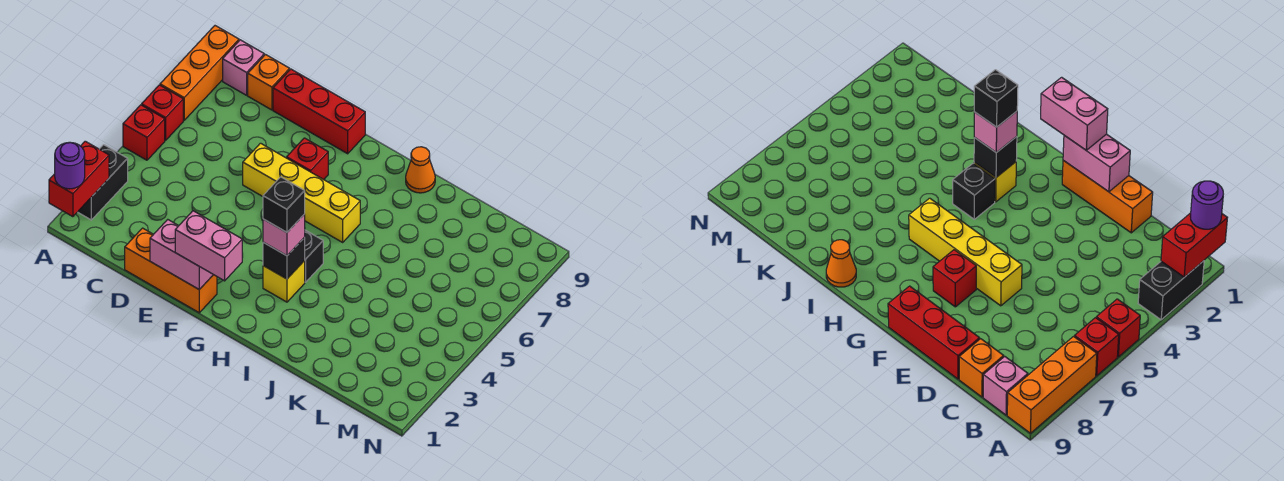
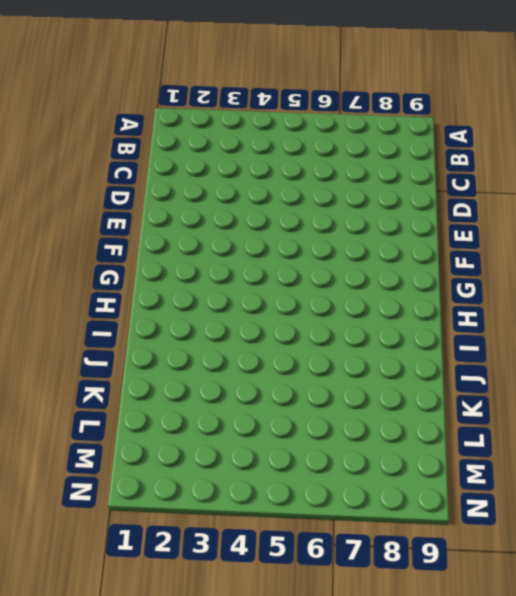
none -> black brick A2:A3 level 1
none -> red brick A5 level 1
none -> red brick A6 level 1

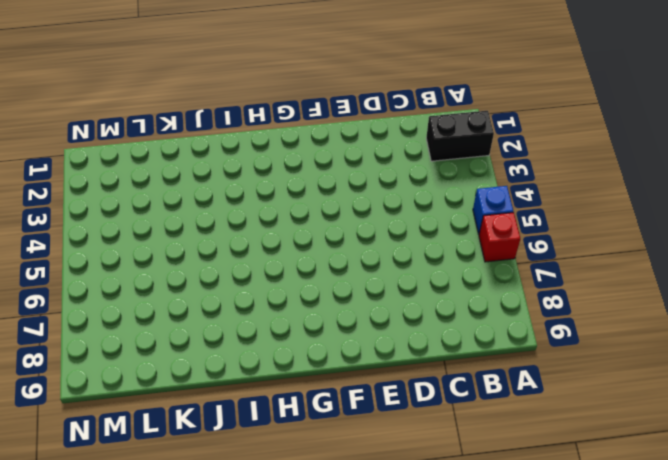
black brick A2:B2 level 1 -> black brick A2:A3 level 1
blue brick A5 level 1 -> red brick A5 level 1
none -> orange brick A7:A9 level 1
none -> pink brick B9 level 1
none -> orange brick C9 level 1

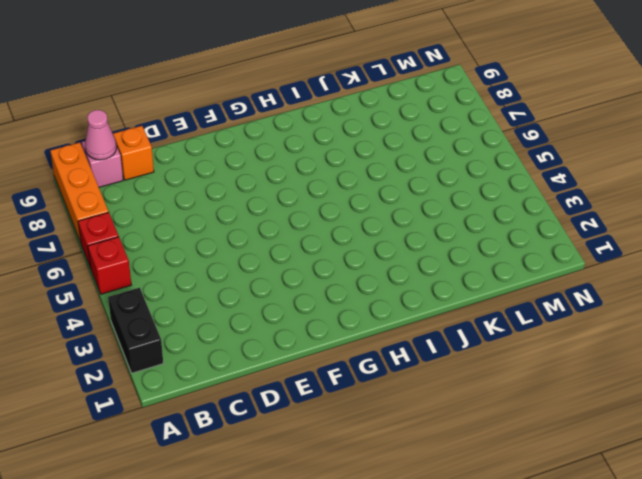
pink cone B9 level 2 -> none
none -> orange brick D1:F1 level 1
none -> red brick D9:F9 level 1
none -> yellow brick E6:H6 level 1

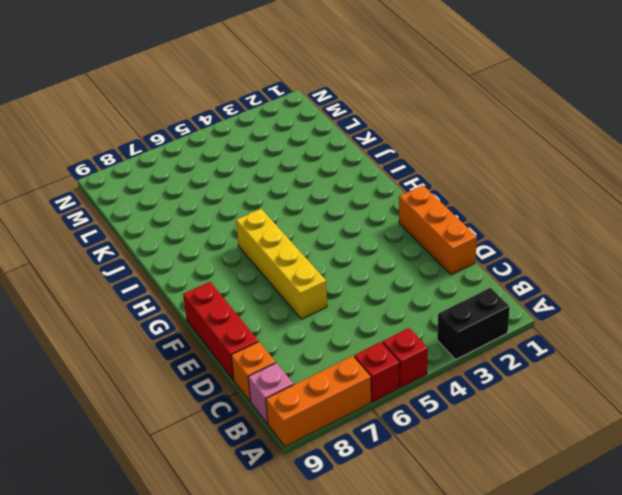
none -> red brick F7 level 1
none -> yellow brick H3 level 1
none -> black brick H4 level 1

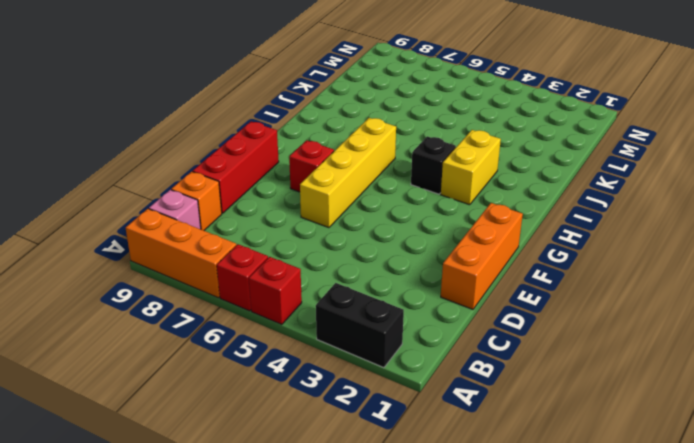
yellow brick H3:I3 level 1 -> yellow brick H3 level 1
none -> orange cone I9 level 1
none -> red brick A1:A2 level 2
none -> pink brick E1:F1 level 2

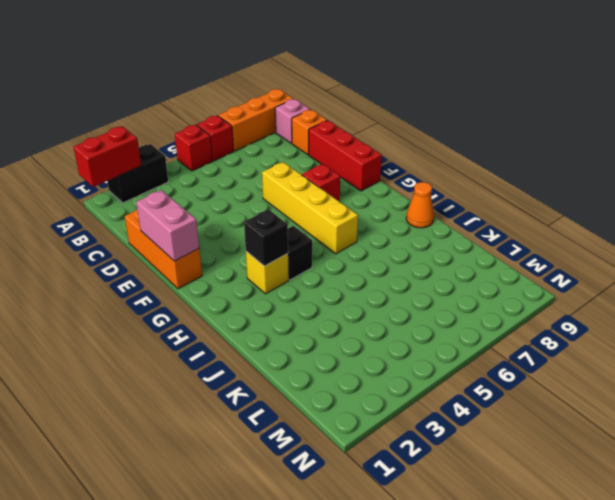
none -> purple round brick A1 level 3
none -> pink brick F1:G1 level 3
none -> pink brick H3 level 3

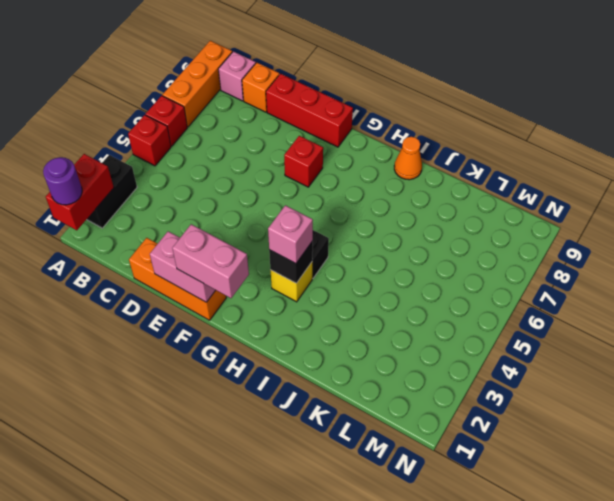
none -> yellow brick E6:H6 level 1
none -> black brick H3 level 4

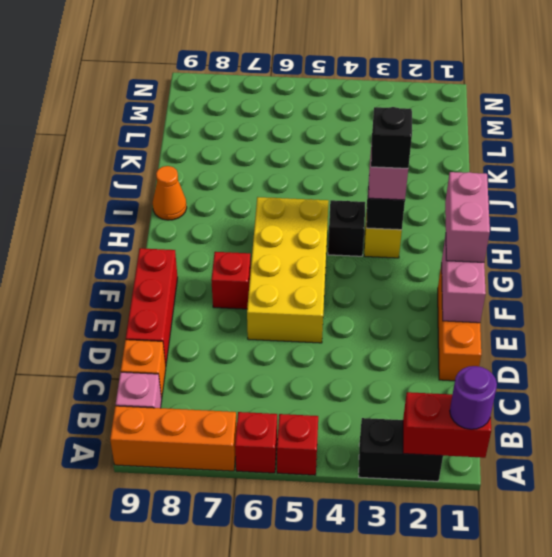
yellow brick E5:H6 level 1 -> yellow brick E6:H6 level 1

